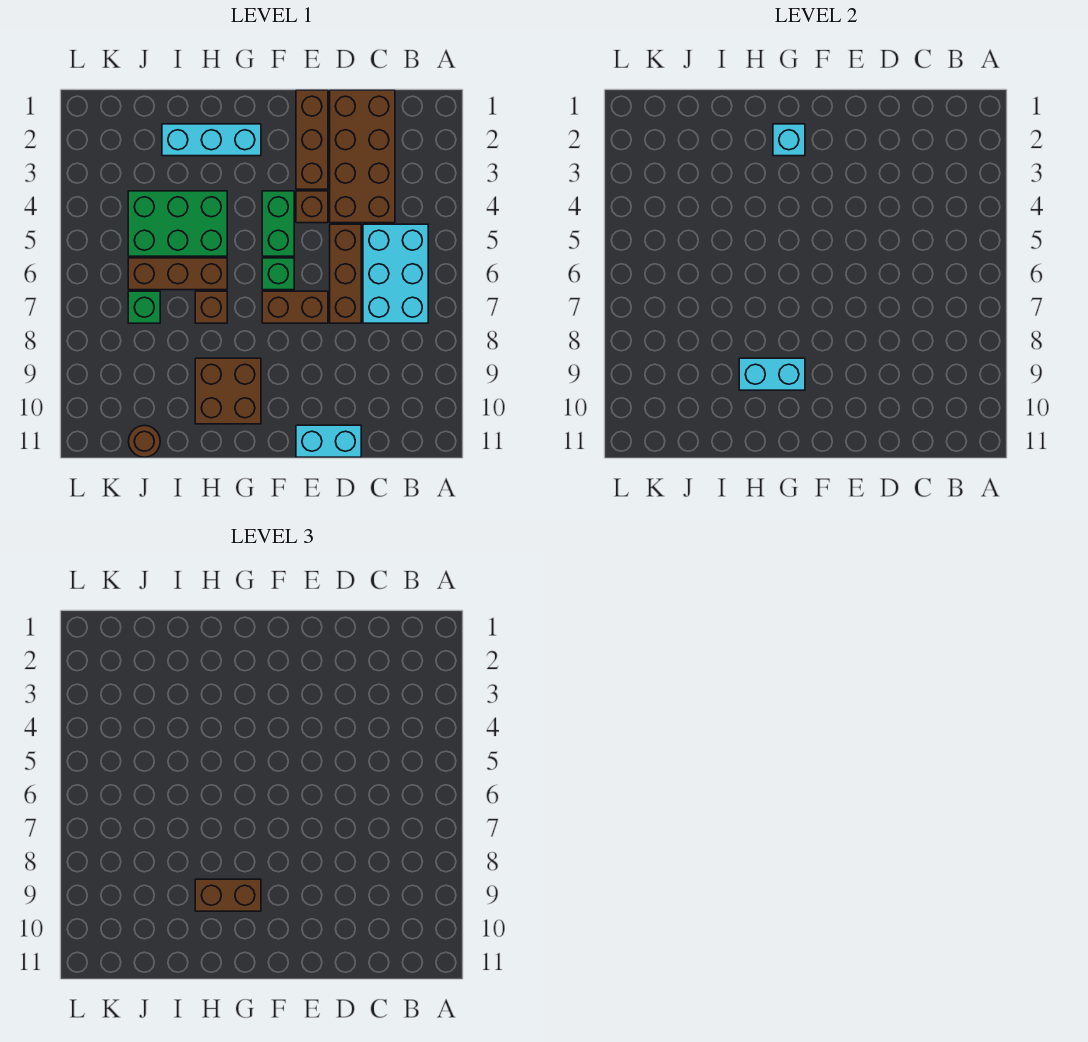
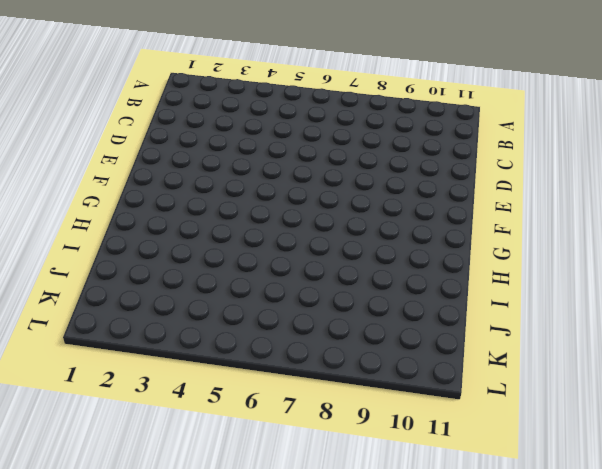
none -> cyan brick B5:C7 level 1
none -> brown brick C1:D4 level 1
none -> brown brick D5:D7 level 1

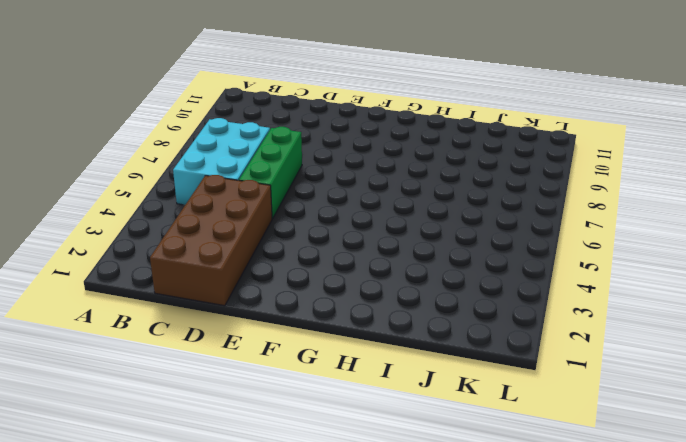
green brick D5:D7 level 1 -> brown brick D5:D7 level 1
none -> cyan brick D11:E11 level 1
none -> brown brick E1:E3 level 1
none -> brown brick E4 level 1

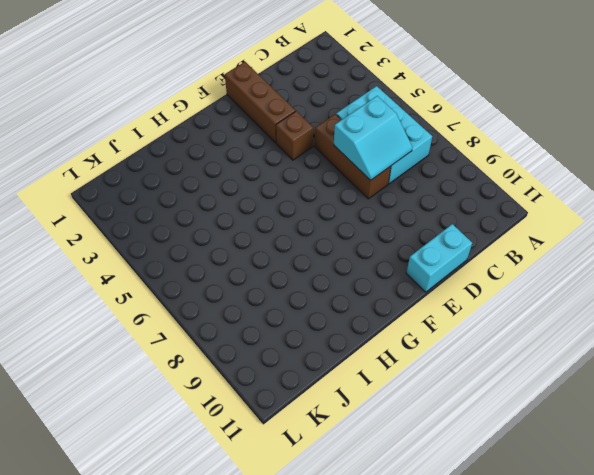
cyan slope C6:D7 level 2 top 6 -> none
none -> brown brick C1:D4 level 1
none -> brown brick E7:F7 level 1
none -> green brick F4:F5 level 1

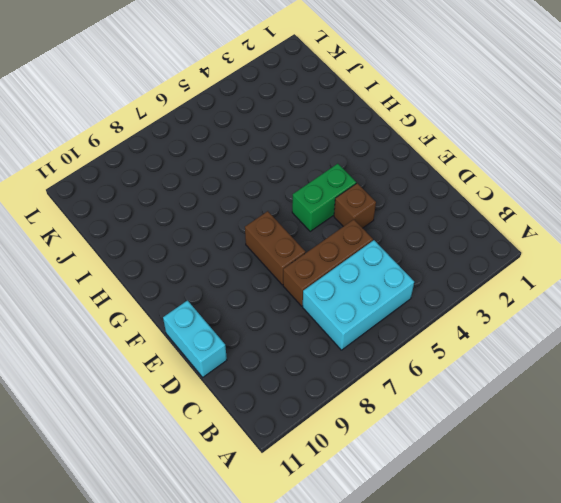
none -> brown brick C1:D4 level 1
none -> brown brick E1:E3 level 1
none -> green brick F6 level 1

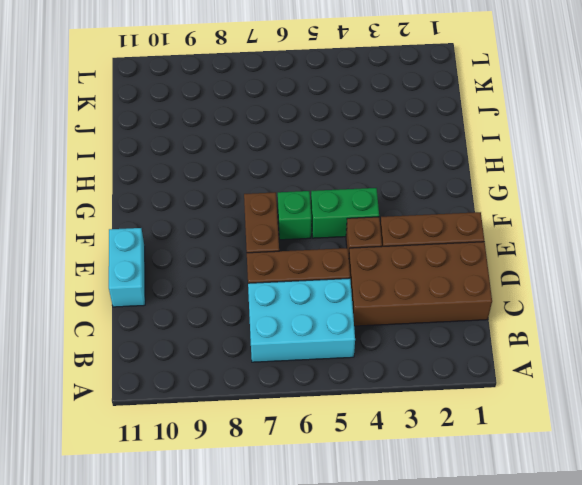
none -> cyan brick G2:I2 level 1
none -> brown brick G9:H10 level 1
none -> green brick H4:J5 level 1

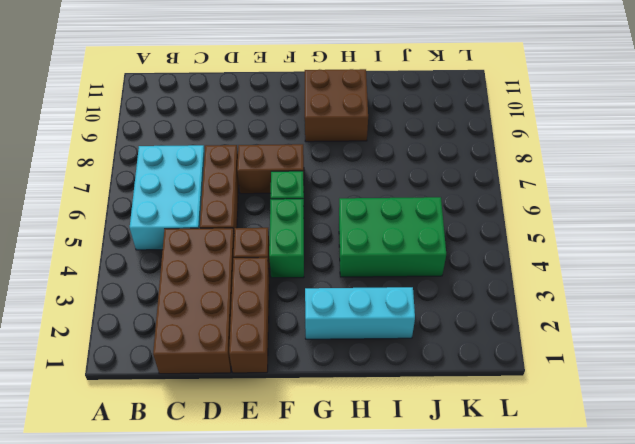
none -> cyan brick D11:E11 level 1
none -> brown brick H6:J6 level 1
none -> brown brick H7 level 1

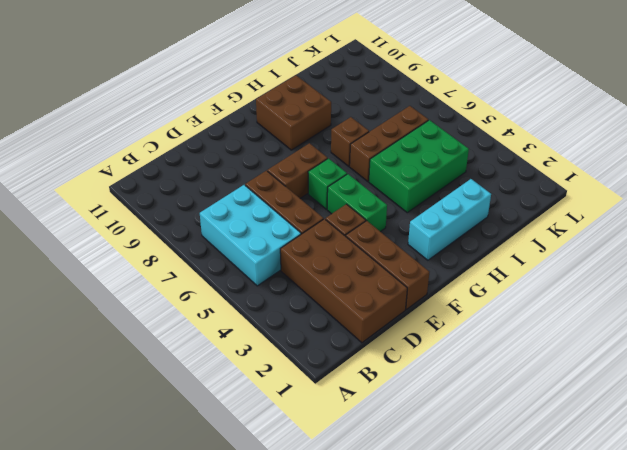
none -> cyan brick D11:E11 level 1
none -> green brick J7 level 1
none -> brown round brick J11 level 1

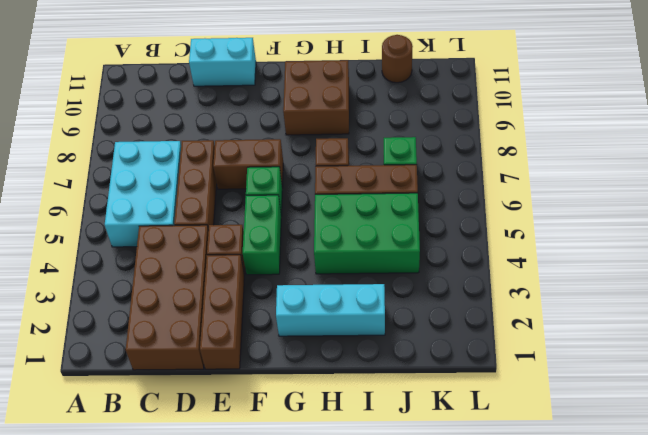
none -> cyan brick G2 level 2
none -> cyan brick G9:H9 level 2
none -> brown brick G9:H9 level 3

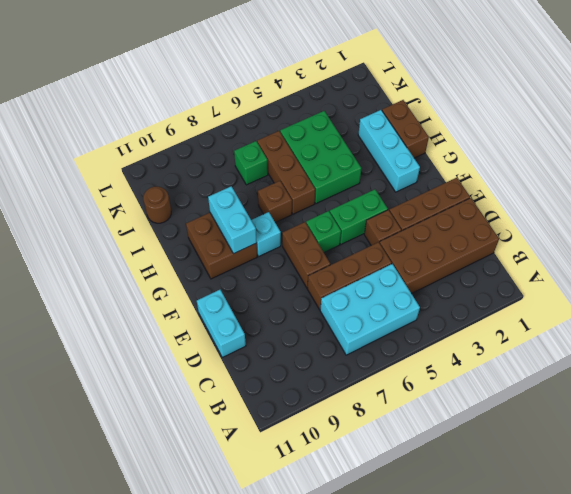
cyan brick G8 level 1 -> cyan brick G2 level 2
brown brick H1:I1 level 1 -> brown brick G9:H9 level 3

